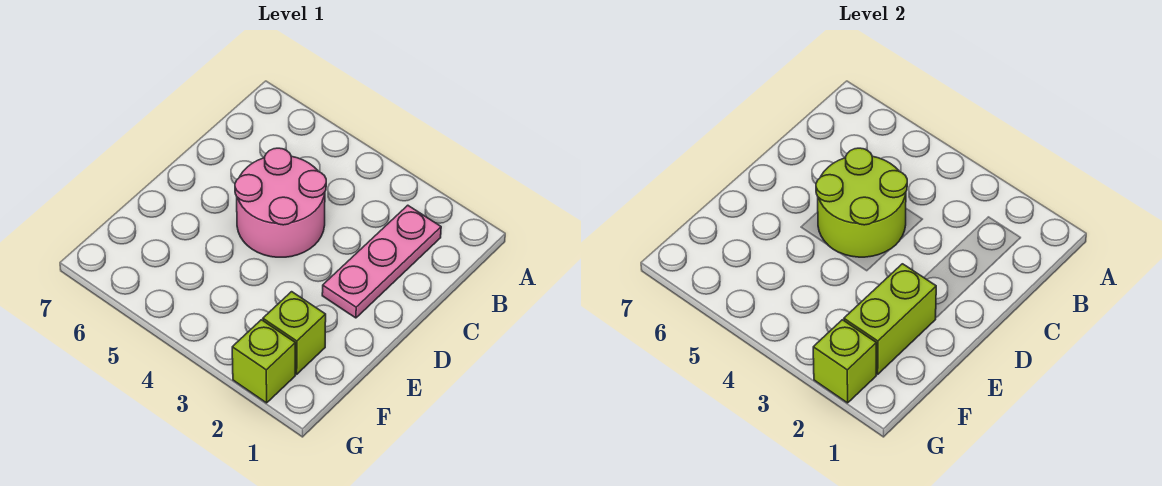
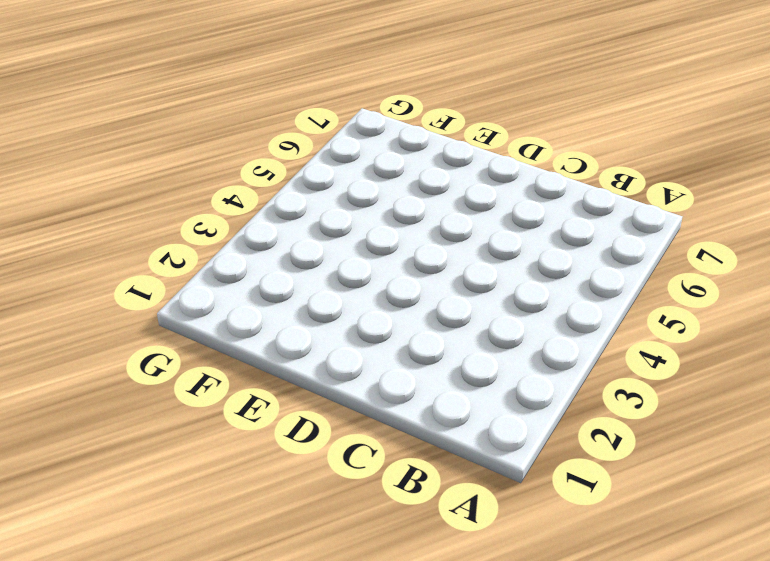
none -> pink plate B2:D2 level 1
none -> pink round brick C4:D5 level 1

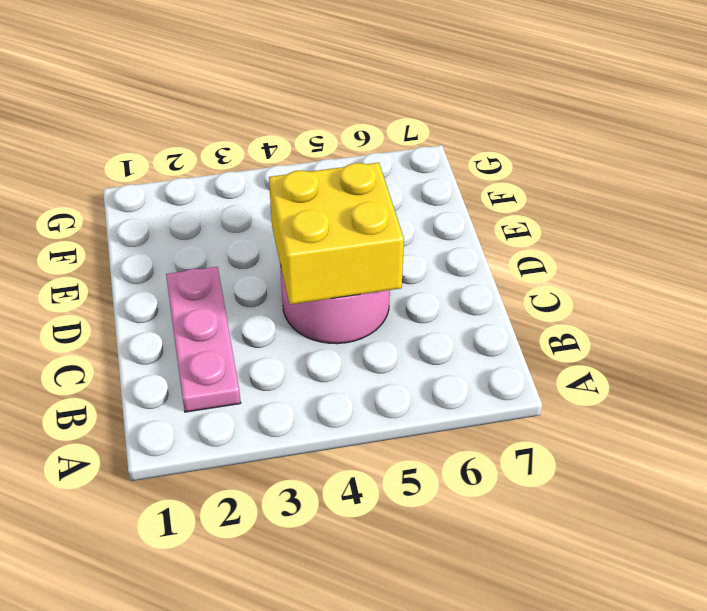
yellow brick C4:D5 level 2 -> lime round brick C4:D5 level 2
none -> lime brick F2 level 1
none -> lime brick G2 level 1

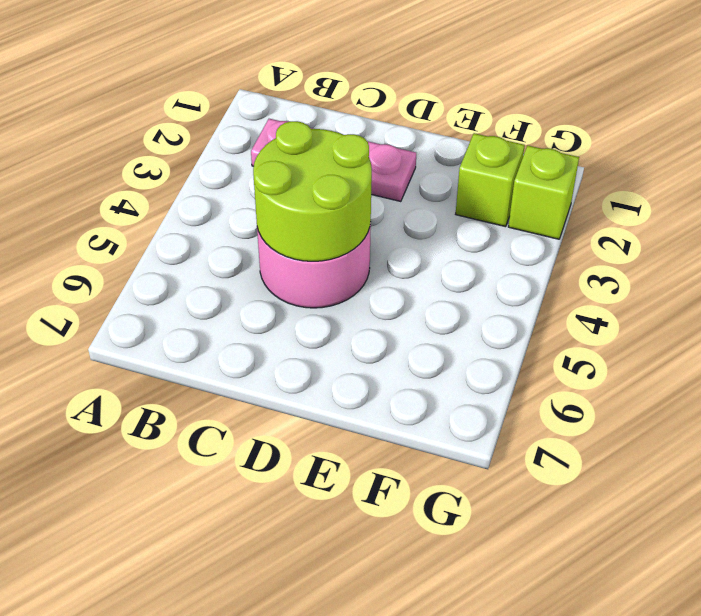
none -> lime brick E2:F2 level 2
none -> lime brick G2 level 2

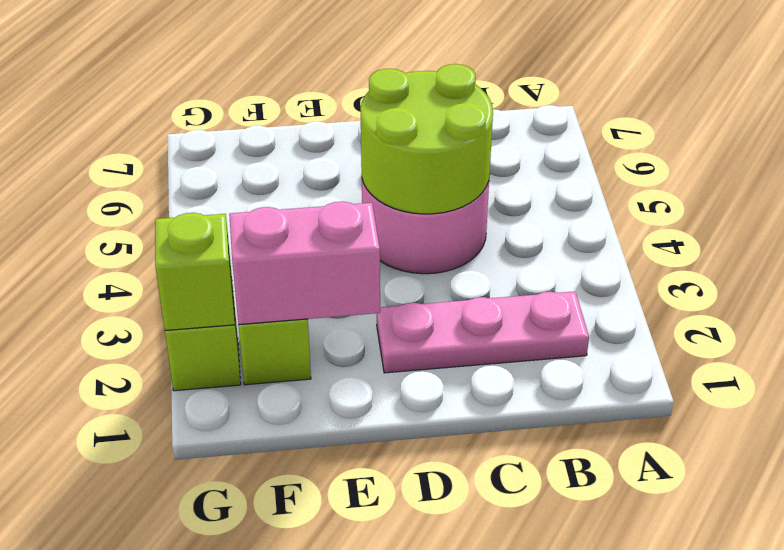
pink brick E2:F2 level 2 -> lime brick E2:F2 level 2

